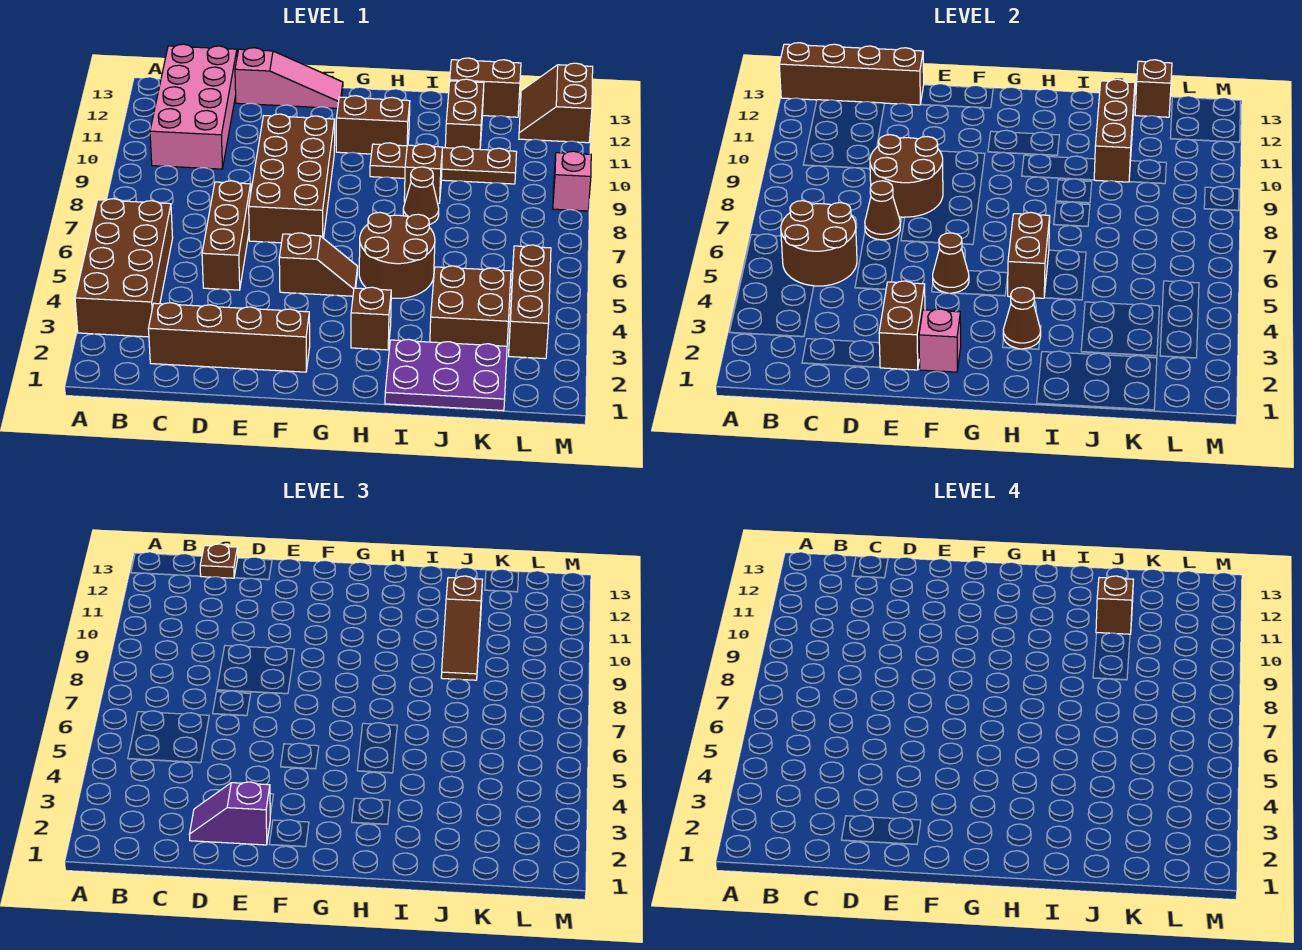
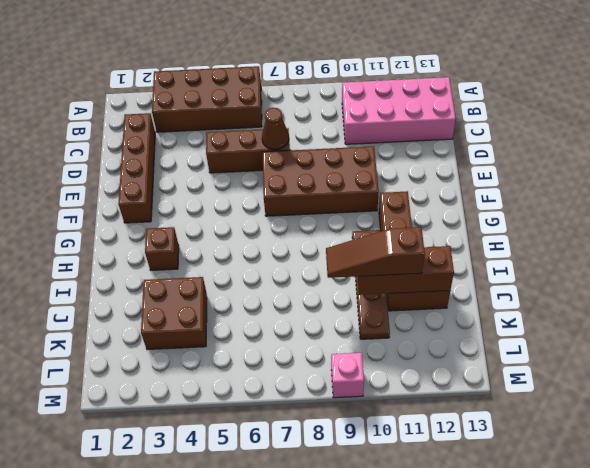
none -> pink slope D13:F13 level 1 top D
none -> brown slope F5:G5 level 1 top F
none -> brown round brick H5:I6 level 1
none -> purple plate I1:K2 level 1

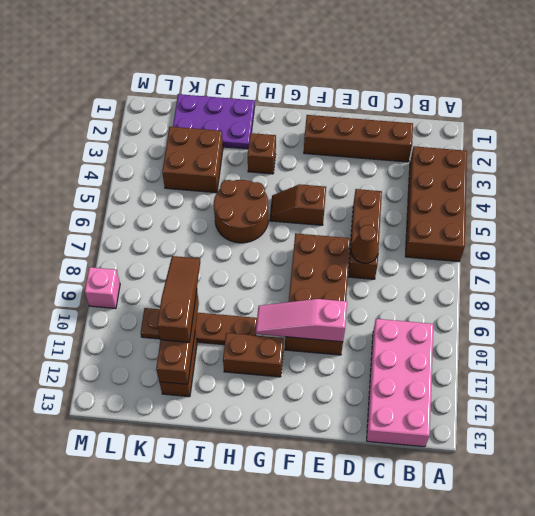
pink slope E10:G10 level 2 top E -> pink slope D13:F13 level 1 top D
none -> brown cone I8 level 1
none -> brown brick I9 level 1
none -> brown brick J13:K13 level 1
none -> brown brick L3:L5 level 1

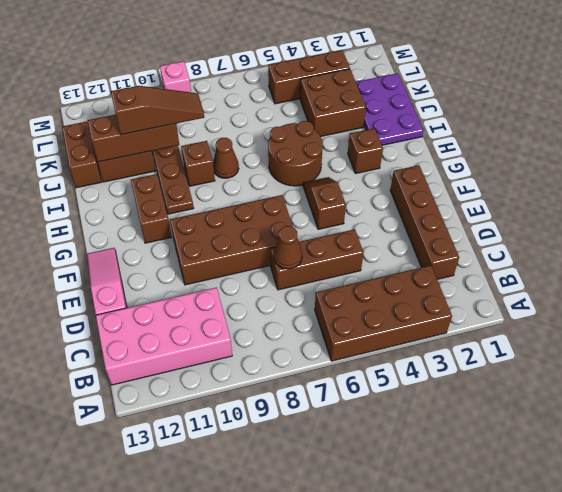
none -> brown slope L12:M13 level 1 top M
none -> brown brick A13:D13 level 2
none -> brown round brick B5:C6 level 2
none -> brown round brick D8:E9 level 2

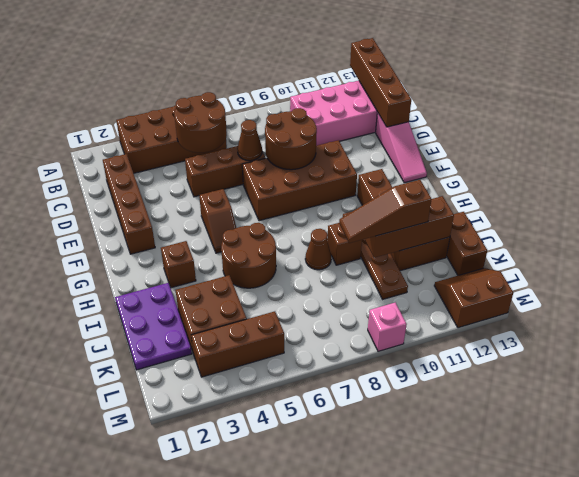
none -> brown brick E2:E3 level 2
none -> pink brick F2 level 2
none -> brown cone F5 level 2
none -> brown cone H3 level 2

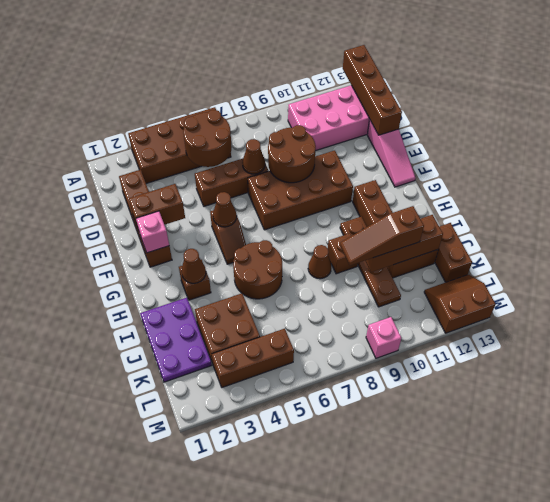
none -> brown brick H5:H6 level 2
none -> brown brick K13 level 2
none -> brown plate C13 level 3
none -> purple slope D2:E2 level 3 top E

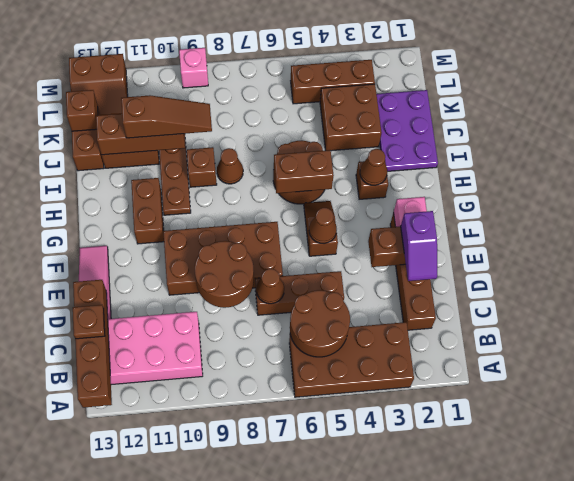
none -> brown brick J11 level 4

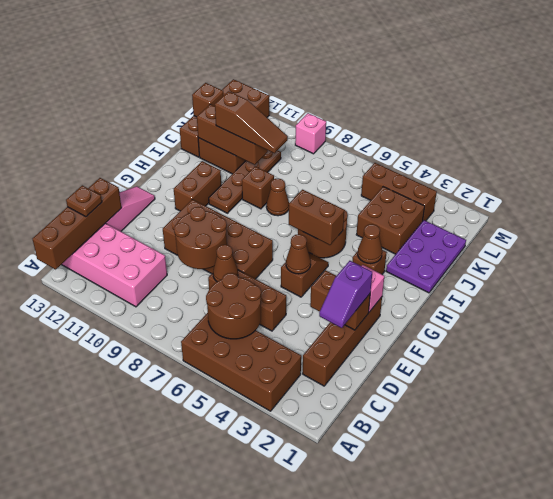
none -> brown brick J11 level 4

